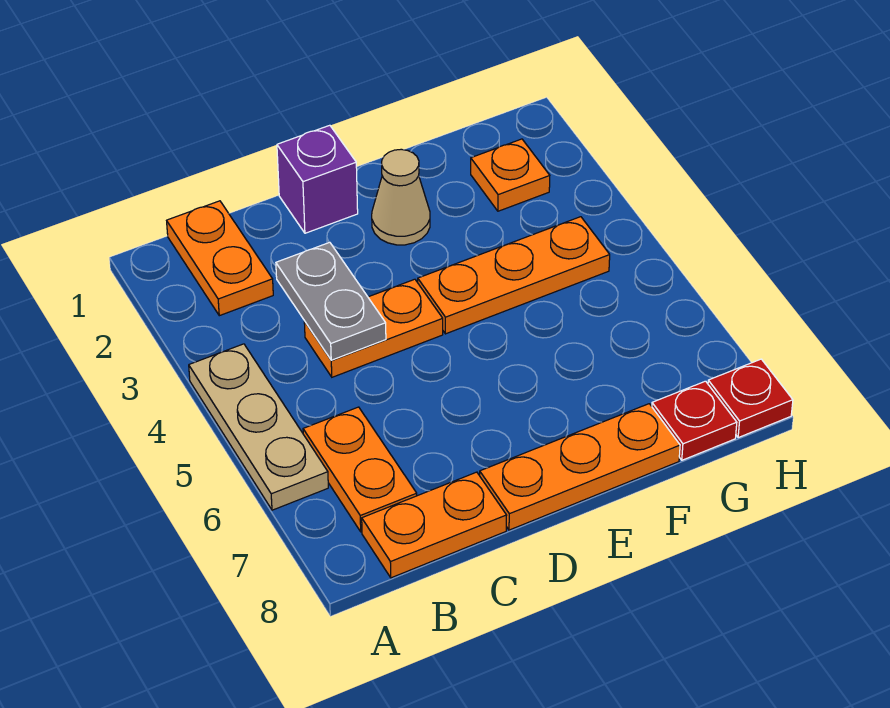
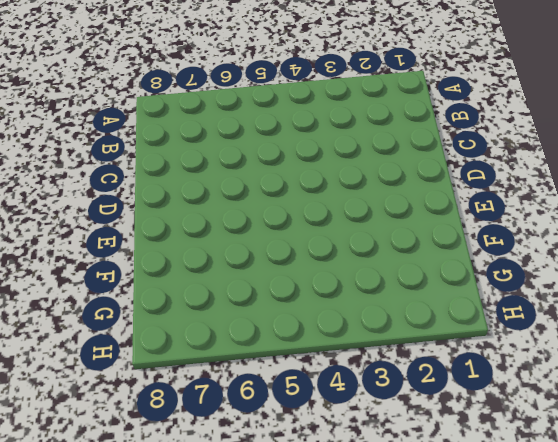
none -> tan plate A4:A6 level 1
none -> orange plate B1:B2 level 1
none -> orange plate B6:B7 level 1

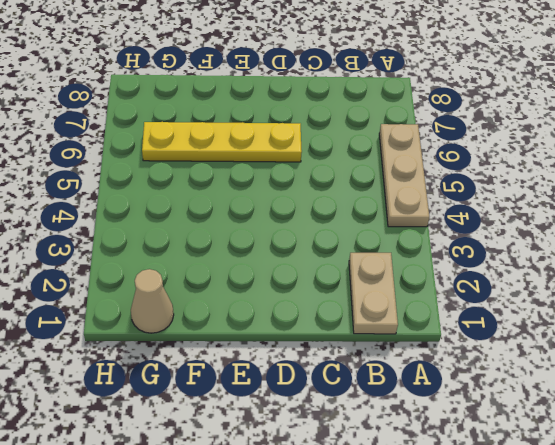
tan plate B1:B2 level 1 -> orange plate B1:B2 level 1
yellow plate D6:G6 level 1 -> none
tan cone G1 level 1 -> tan cone E2 level 1
none -> orange plate B6:B7 level 1
none -> orange plate B8:C8 level 1
none -> orange plate C4:D4 level 1

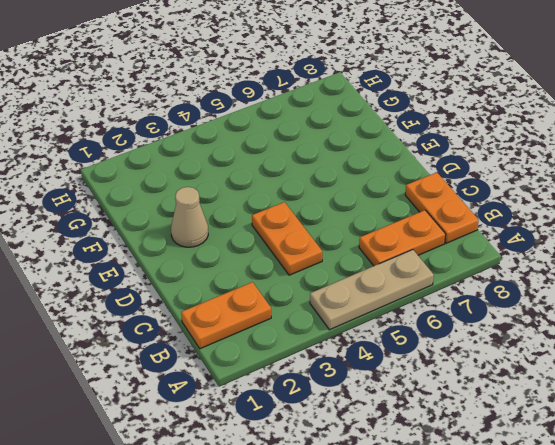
none -> purple brick D1 level 1
none -> orange plate D8:F8 level 1
none -> orange plate E4:G4 level 1

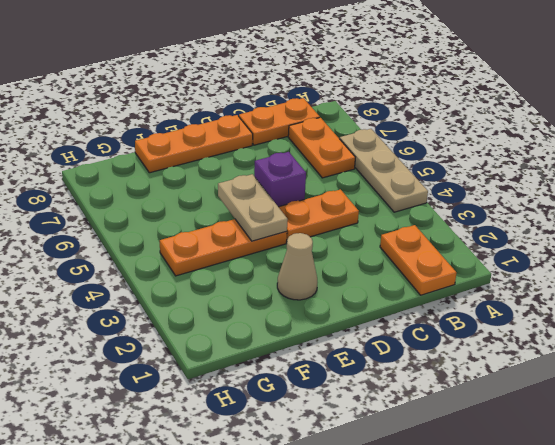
purple brick D5 level 1 -> purple brick D1 level 1
tan plate E4:E5 level 2 -> none
none -> orange plate G2 level 1
none -> red plate G8 level 1
none -> red plate H8 level 1

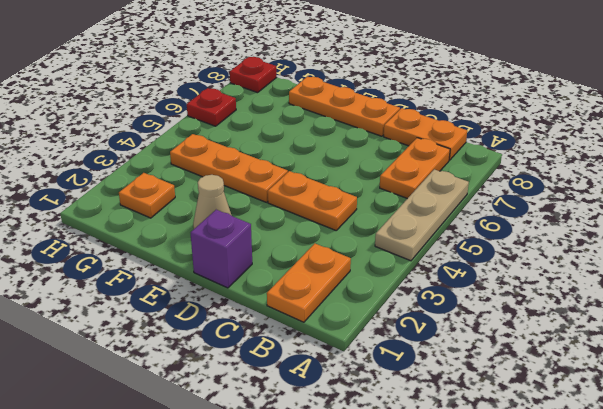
red plate H6 level 1 -> red plate G8 level 1
none -> grey plate C3:C4 level 2

